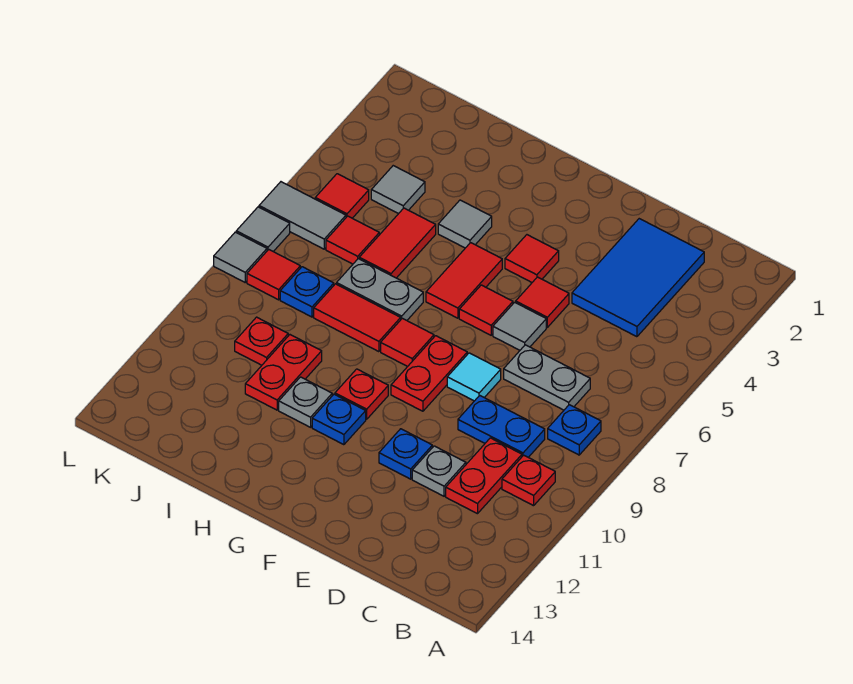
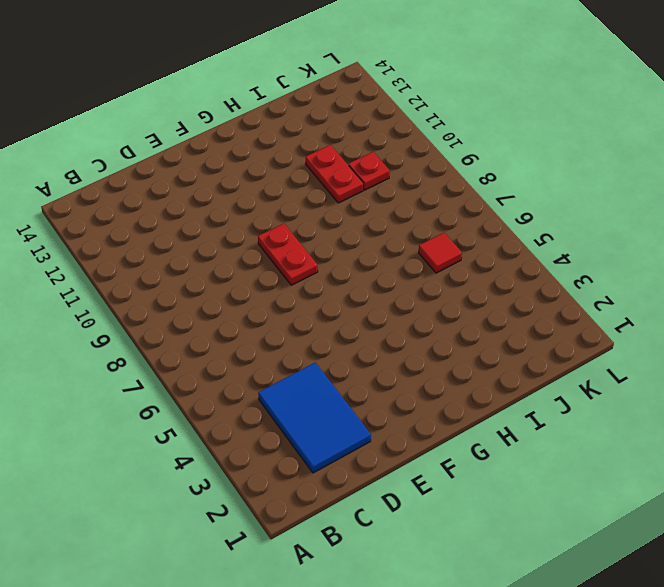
none -> blue plate B8 level 1
none -> red plate B10 level 1
none -> grey plate C7:D7 level 1
none -> blue plate C9:D9 level 1

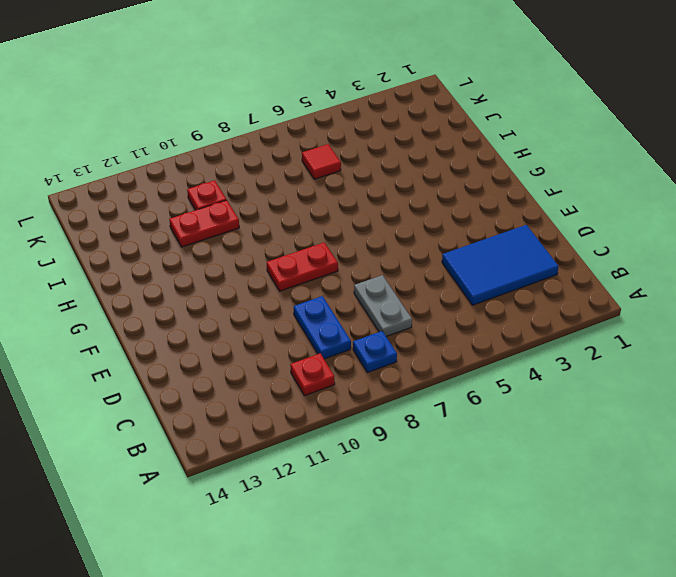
none -> red plate C10:C11 level 1
none -> grey plate D11 level 1
none -> red tile E5 level 1
none -> grey tile E6 level 1

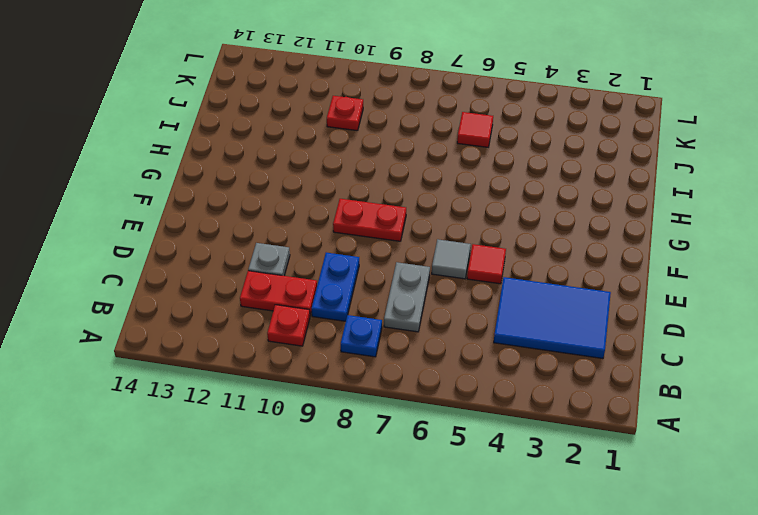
none -> cyan tile E8 level 1
none -> blue plate E11 level 1
none -> red tile F4 level 1
none -> red tile F6 level 1

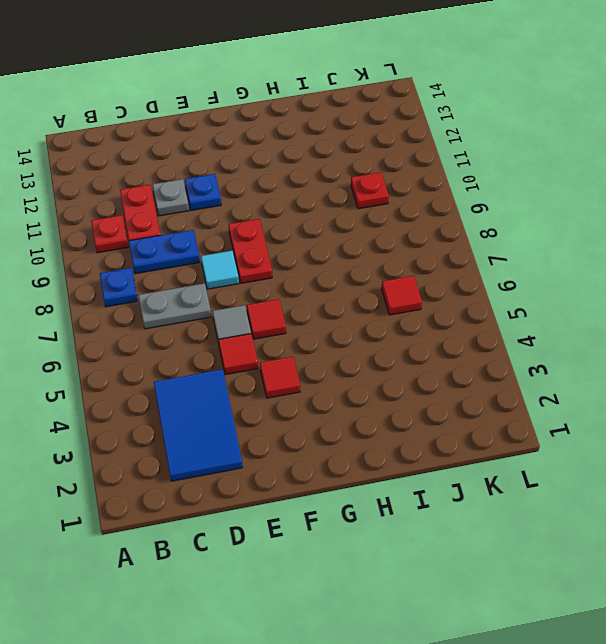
none -> red tile G5:G6 level 1
none -> red tile G8 level 1
none -> red plate G10 level 1
none -> blue plate G11 level 1

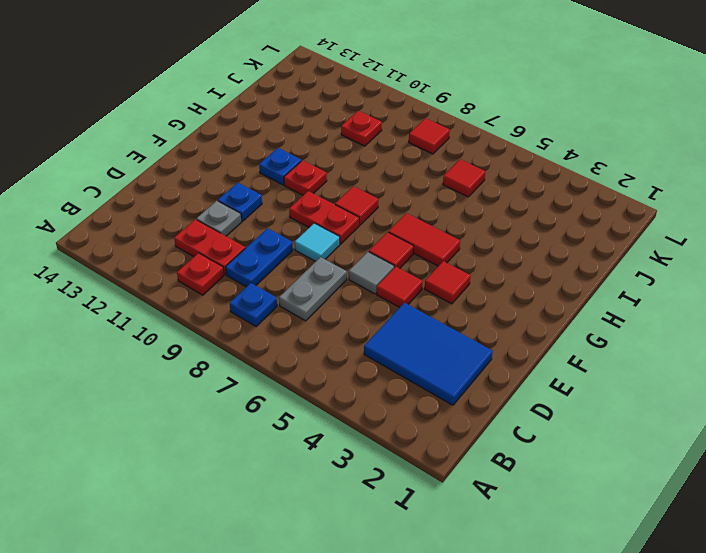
none -> grey tile H4 level 1
none -> grey plate H7:I7 level 1
none -> red tile H8:I8 level 1
none -> grey plate H11 level 1

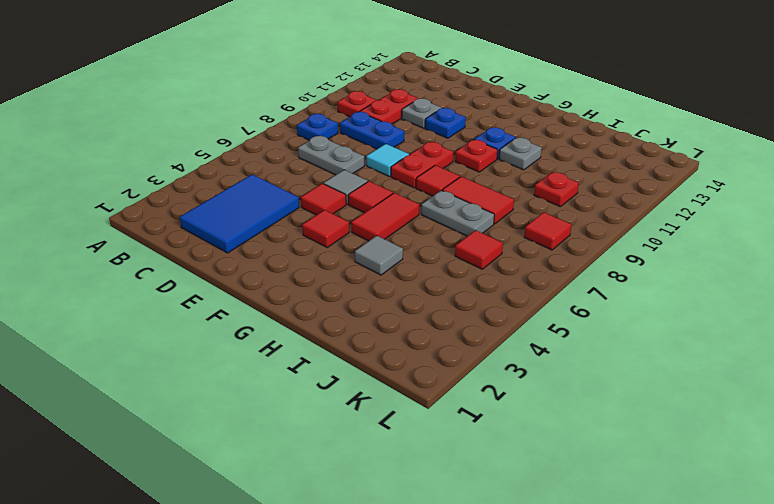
none -> red tile I5:I6 level 1
none -> red plate I10:I11 level 1
none -> grey tile J4 level 1
none -> blue plate J8 level 1

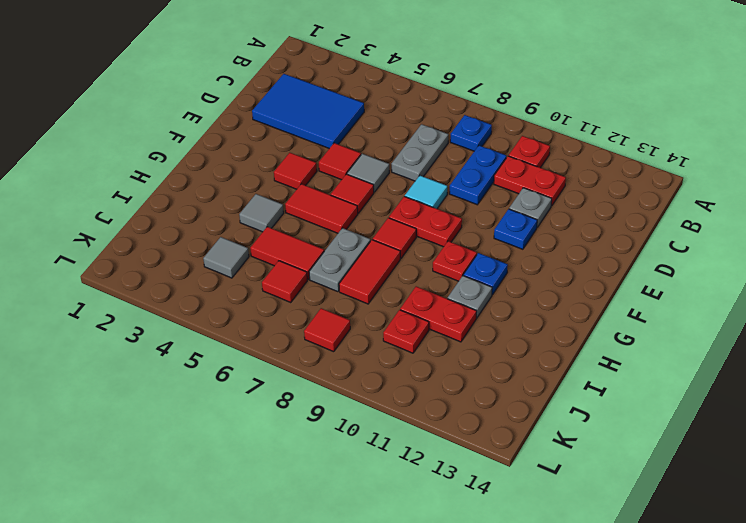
none -> blue plate J8 level 1
none -> red tile K5 level 1
none -> grey tile K6:L6 level 1
none -> grey tile L7 level 1

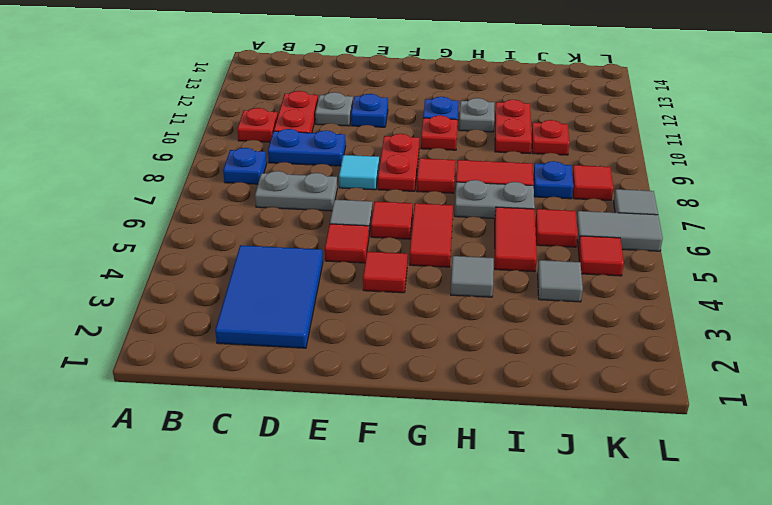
none -> grey tile L8 level 1

